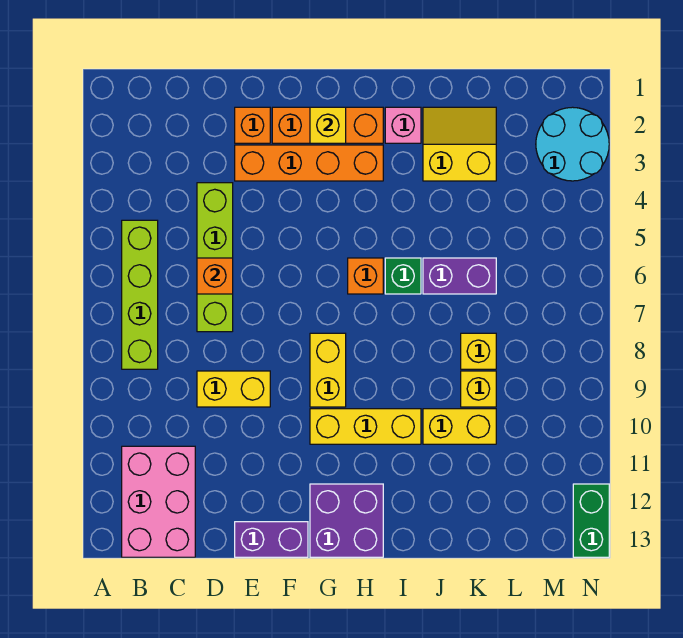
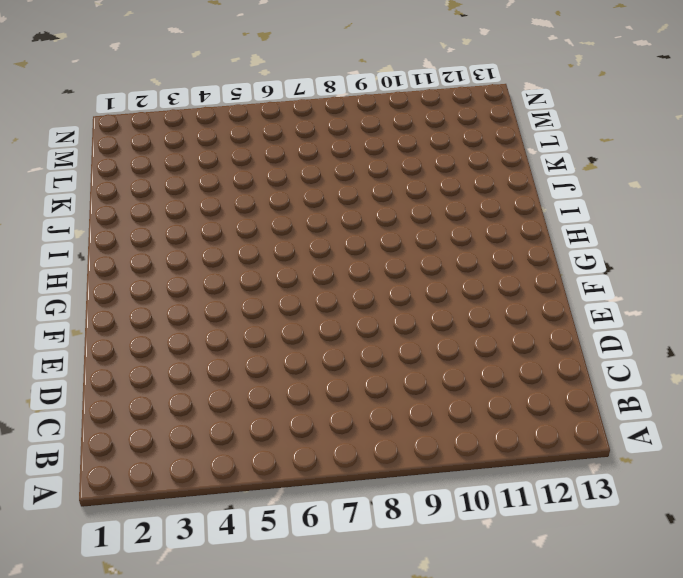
none -> lime brick B5:B8 level 1
none -> pink brick B11:C13 level 1
none -> lime brick D4:D7 level 1

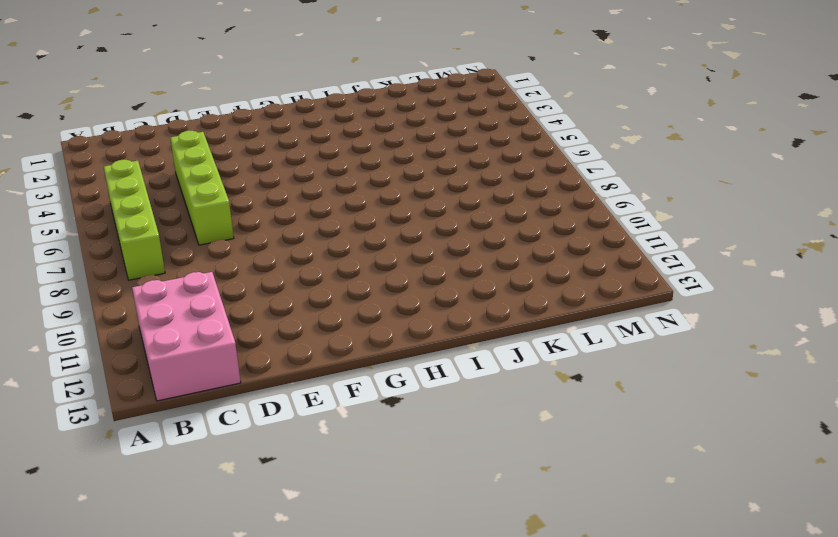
none -> yellow brick D9:E9 level 1
none -> orange brick E2 level 1
none -> orange brick E3:H3 level 1

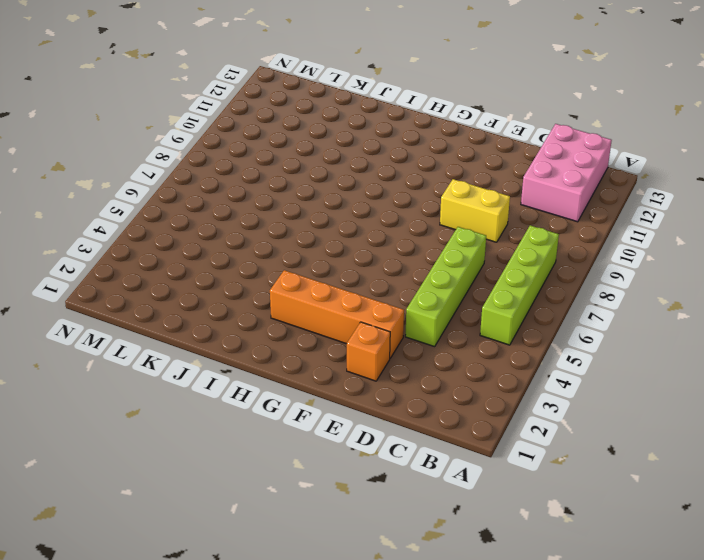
none -> purple brick E13:F13 level 1
none -> orange brick F2:H2 level 1
none -> yellow brick G8:G9 level 1

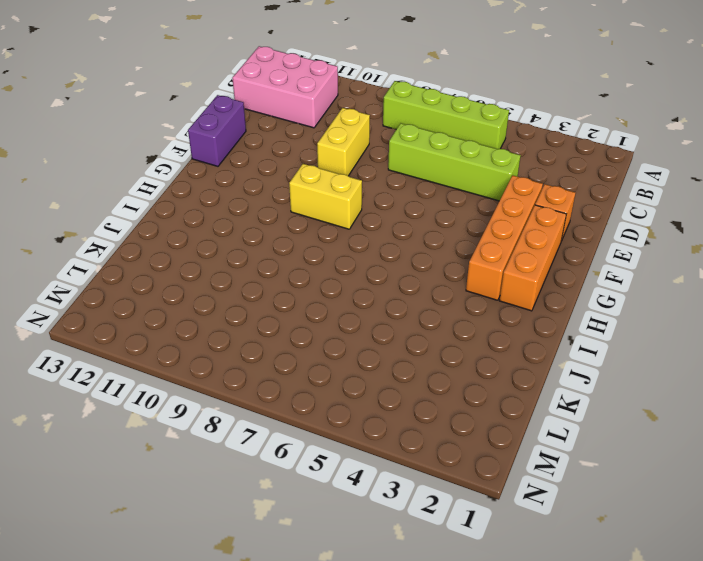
none -> yellow brick G10:I10 level 1
none -> purple brick G12:H13 level 1
none -> orange brick H6 level 1

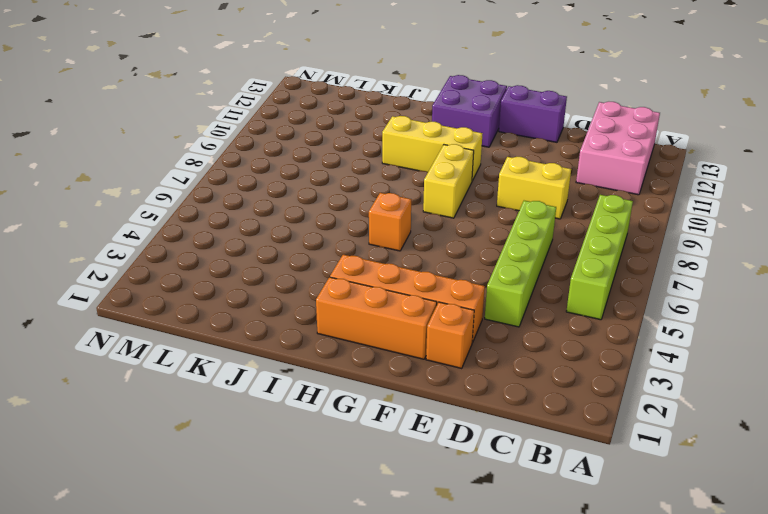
none -> pink brick I2 level 1
none -> green brick I6 level 1
none -> yellow slope J2:K3 level 1 top 3

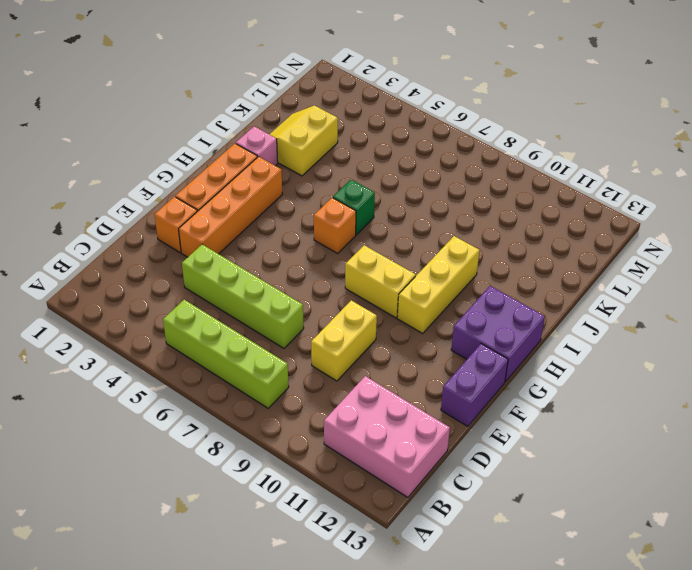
none -> purple brick J6:K6 level 1
none -> yellow brick J10:K10 level 1
none -> yellow brick K8 level 1

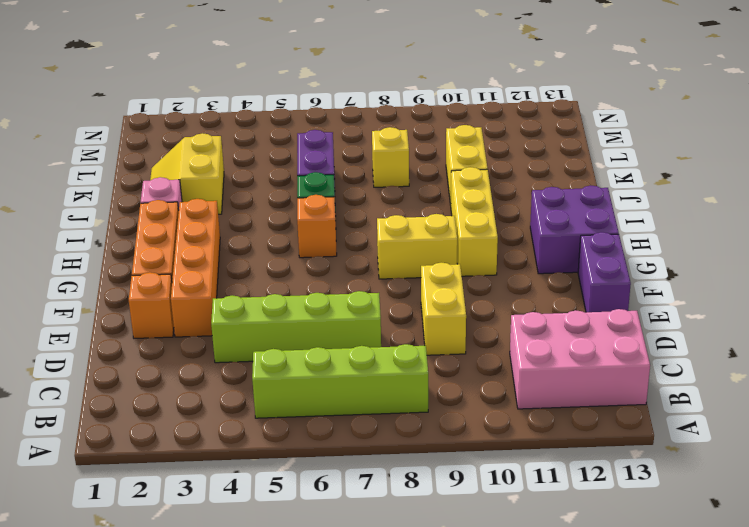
none -> yellow brick K9 level 1
none -> cyan round brick M2:N3 level 1
none -> green brick N12:N13 level 1

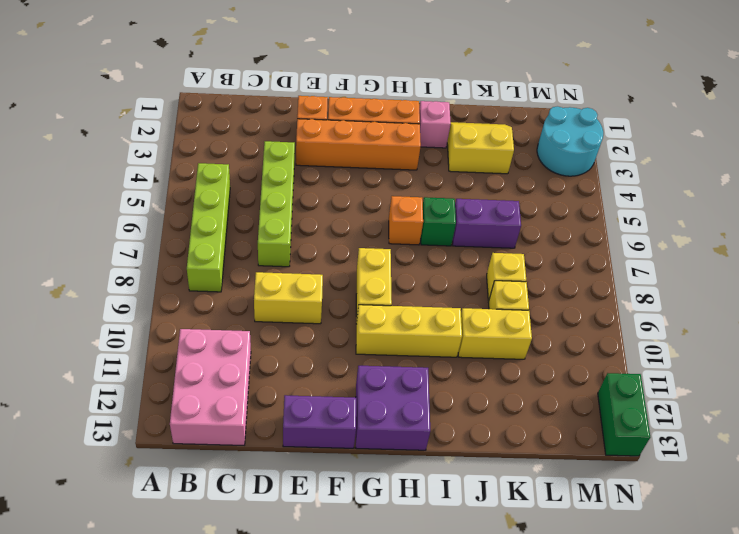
none -> orange brick D6 level 2
none -> yellow brick G2 level 2

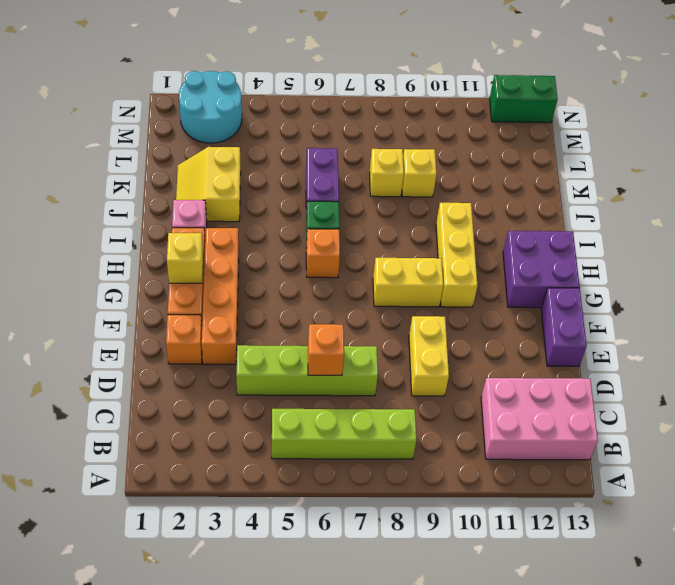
none -> yellow brick J10:K10 level 1

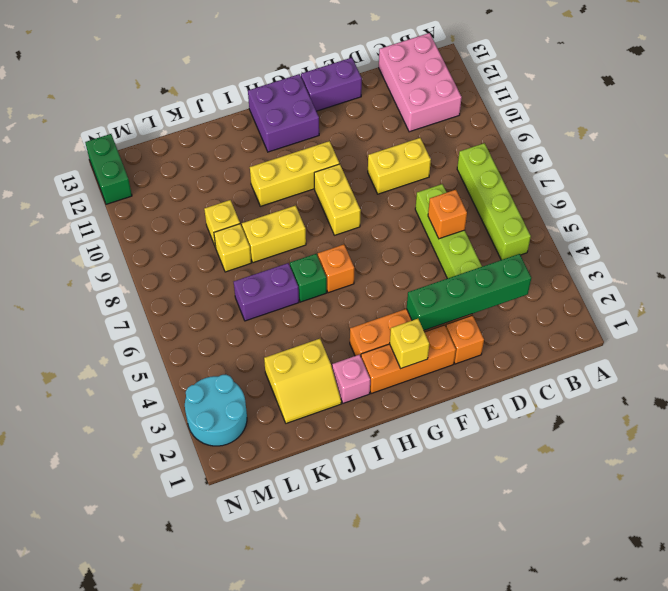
green brick C3:F3 level 2 -> none
yellow brick I8:J8 level 1 -> yellow brick J10:K10 level 1

